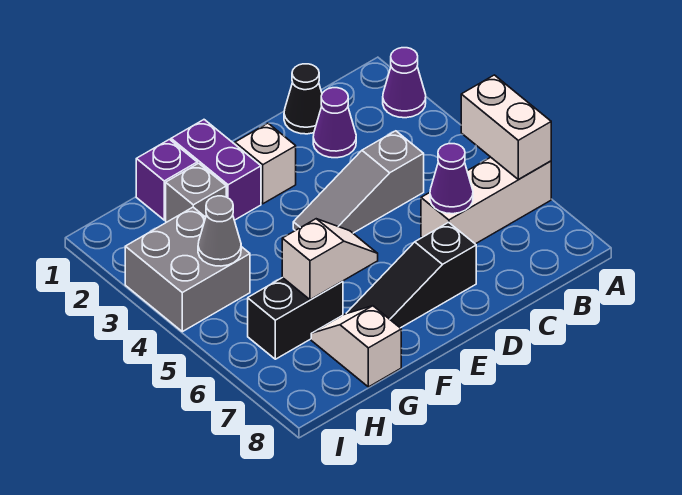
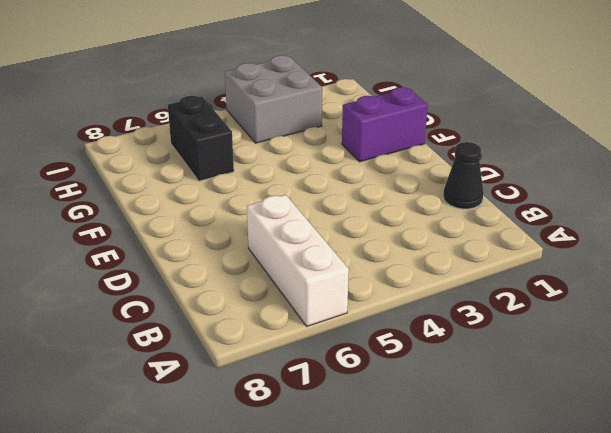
none -> purple cone A2 level 1
none -> purple cone C2 level 1
none -> grey slope C4:E4 level 1 top C

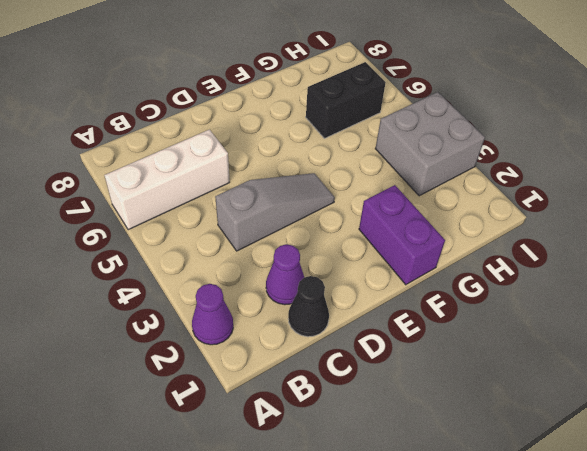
none -> black slope D7:F7 level 1 top D
none -> white brick E2 level 1
none -> purple brick G1 level 1

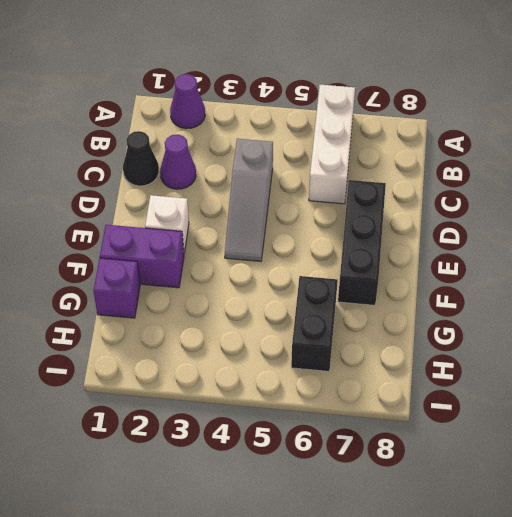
black brick D7:F7 level 1 -> black slope D7:F7 level 1 top D
none -> grey brick G2 level 1
none -> white slope G7:G8 level 1 top 8
none -> grey brick H3:I4 level 1

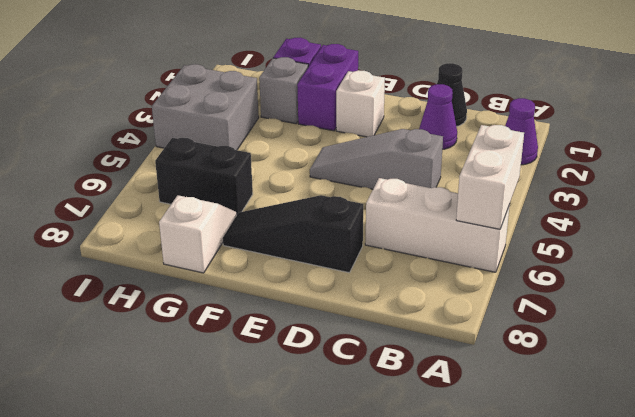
none -> purple cone C6 level 2
none -> white slope F6:G6 level 2 top G
none -> grey cone H4 level 2

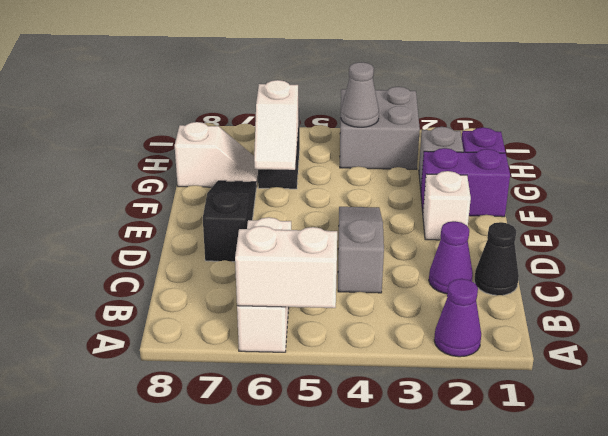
none -> purple cone C6 level 2

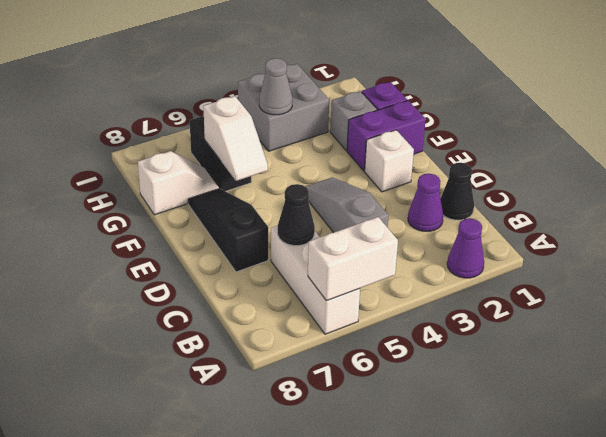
black cone C6 level 2 -> purple cone C6 level 2

